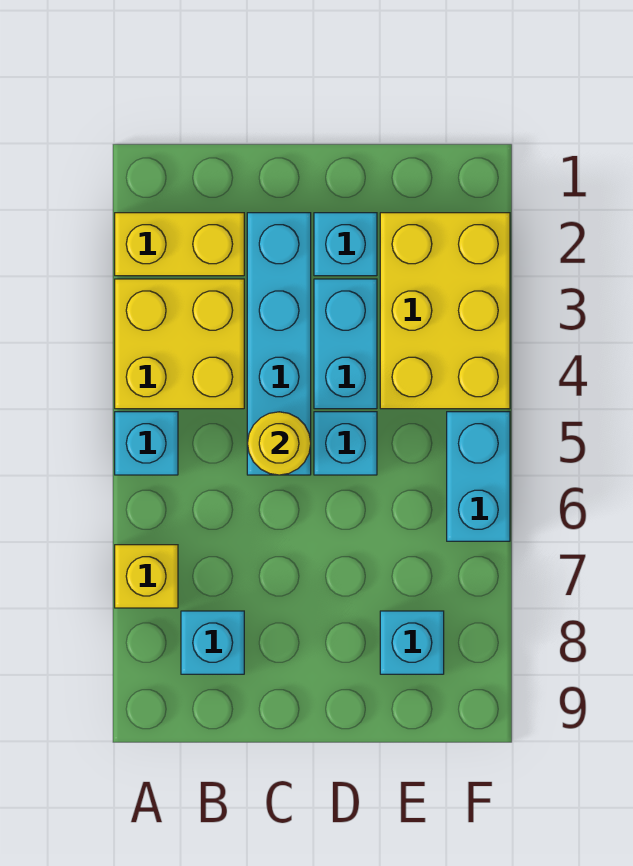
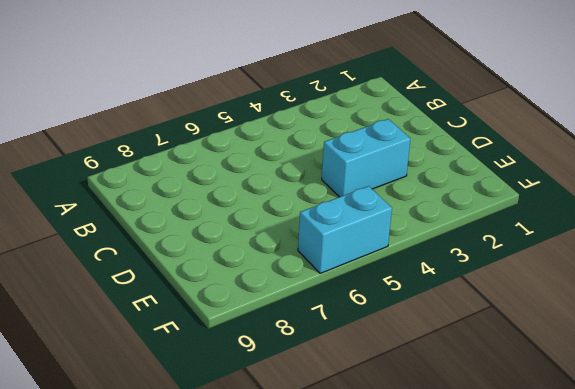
none -> yellow brick A2:B2 level 1
none -> yellow brick A3:B4 level 1
none -> cyan brick A5 level 1

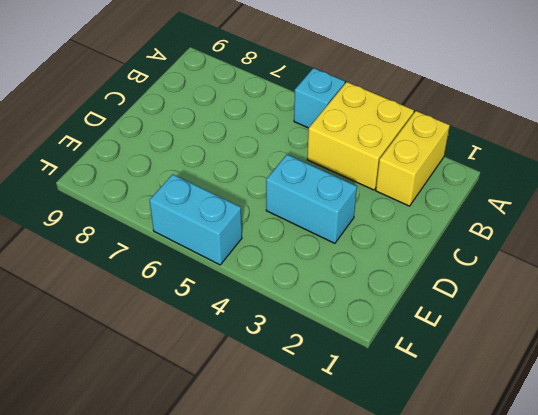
none -> yellow brick A7 level 1
none -> cyan brick B8 level 1
none -> cyan brick C2:C5 level 1

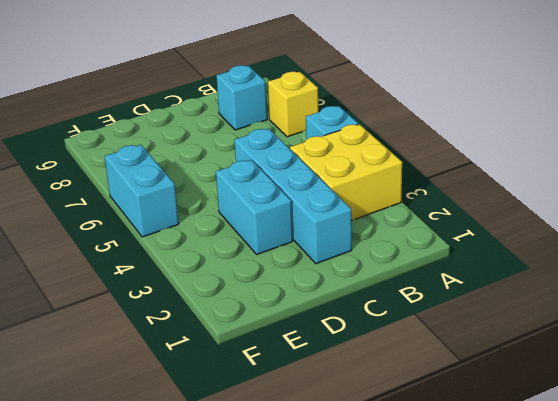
none -> yellow brick A2:B2 level 1
none -> cyan brick D2 level 1
none -> cyan brick D5 level 1

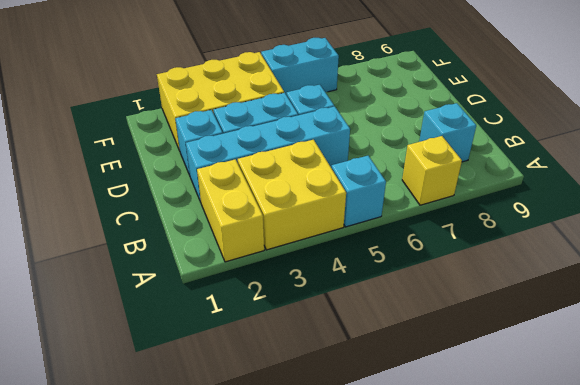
none -> cyan brick E8 level 1
none -> yellow round brick C5 level 2

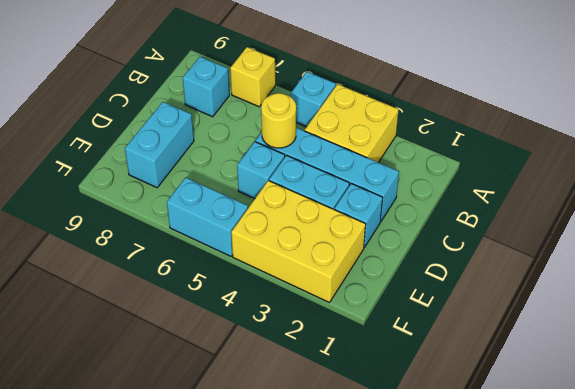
cyan brick D8:E8 level 1 -> cyan brick E8 level 1
none -> yellow brick A2:B2 level 1

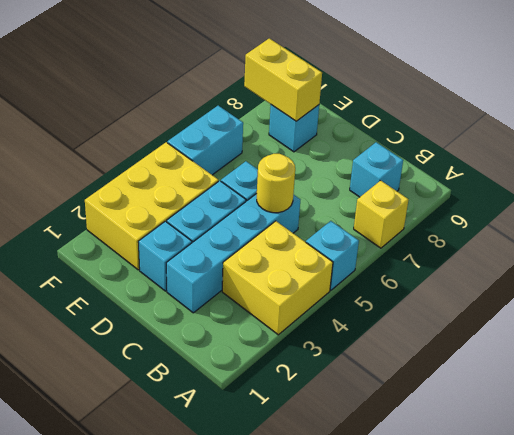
yellow brick E8:F8 level 2 -> yellow brick A2:B2 level 1

